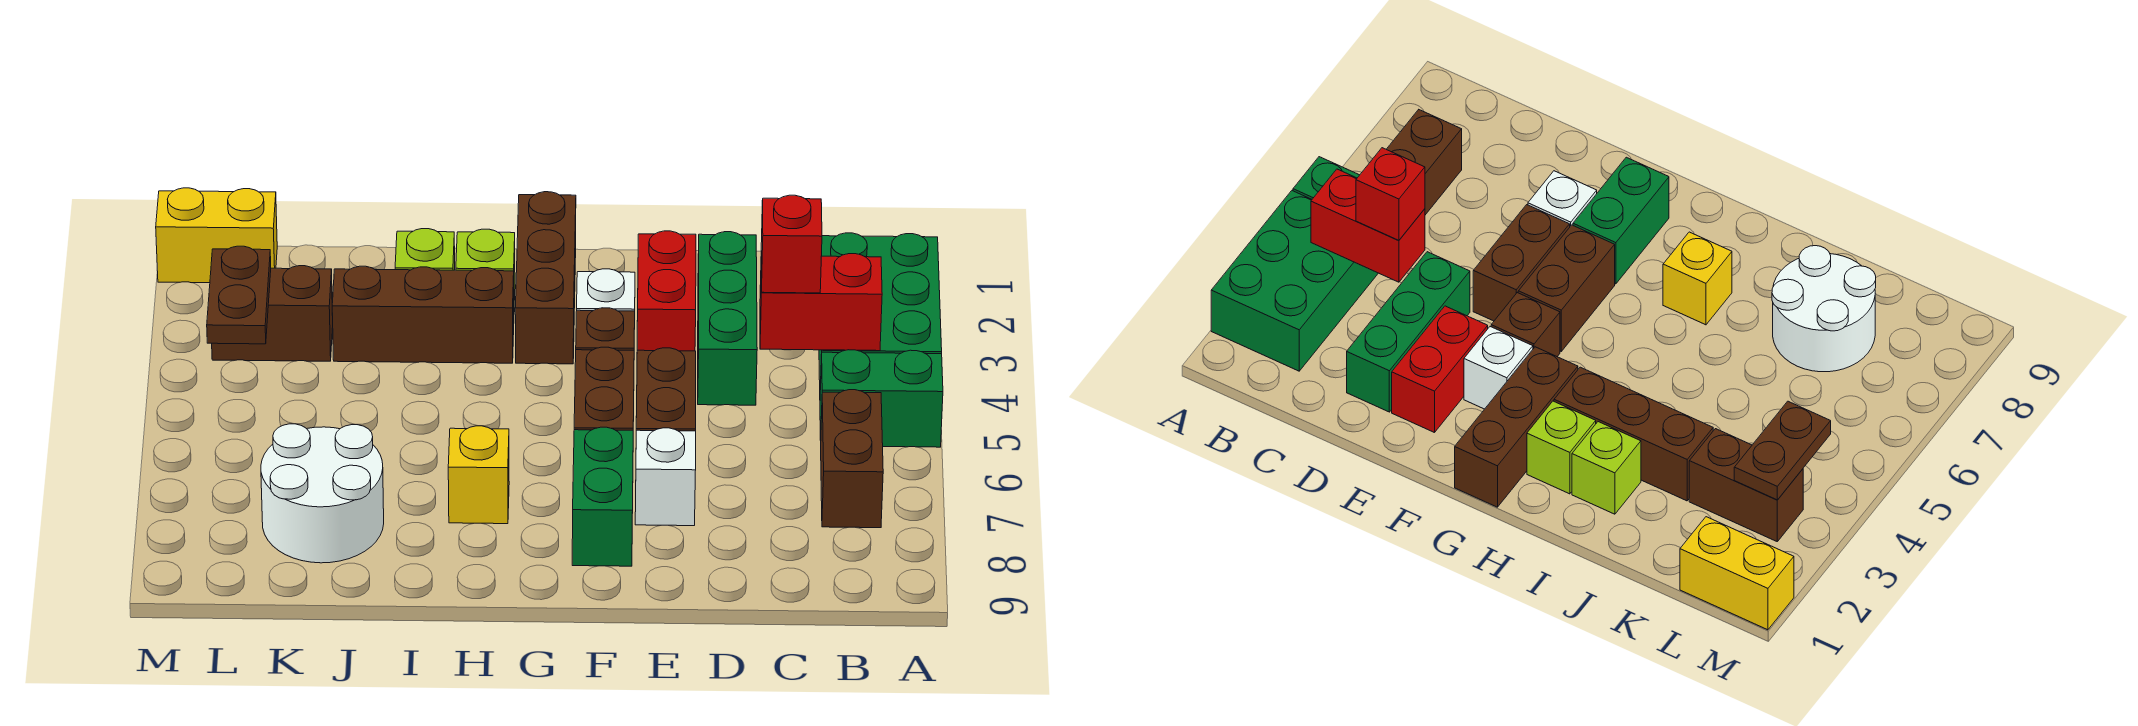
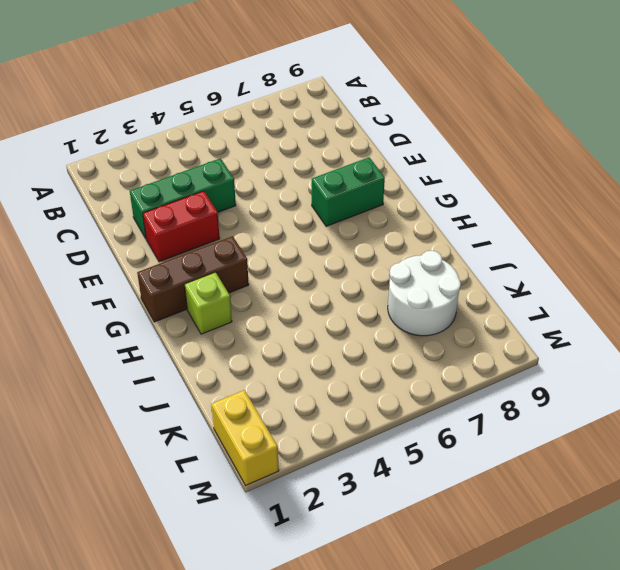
none -> green brick A2:B4 level 1
none -> green brick A5:B5 level 1
none -> brown brick B6:B7 level 1

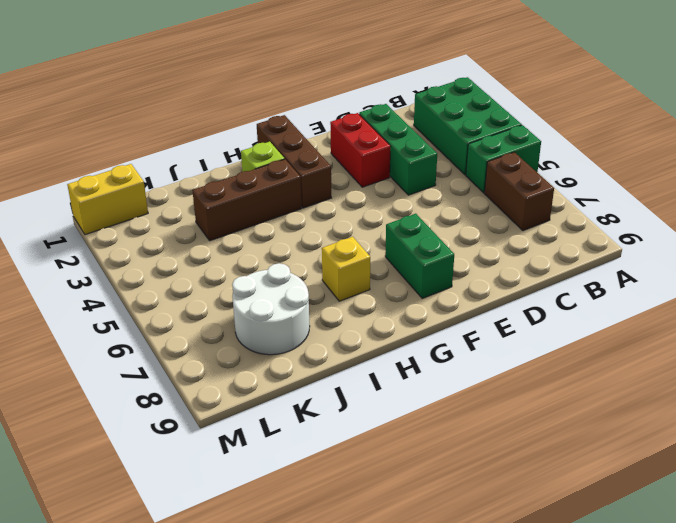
none -> brown brick E5:E6 level 1
none -> white brick E7 level 1
none -> white brick F3 level 1

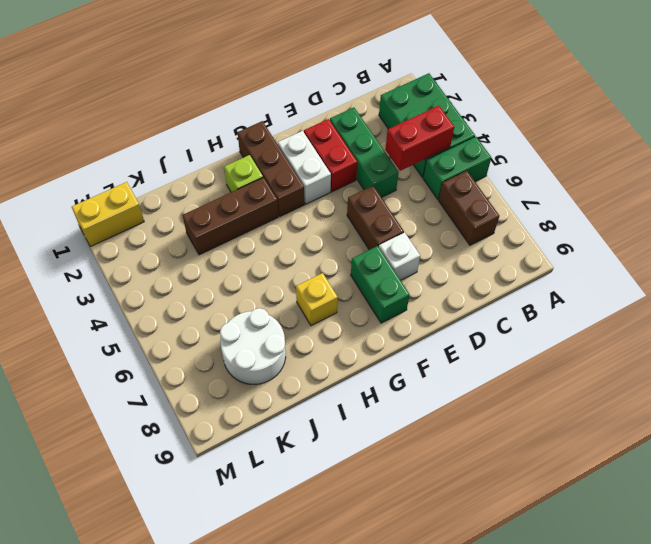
white brick F2:F3 level 1 -> white brick F3 level 1
none -> brown brick F4 level 1
none -> brown brick F5:F6 level 1
none -> lime brick I2 level 1

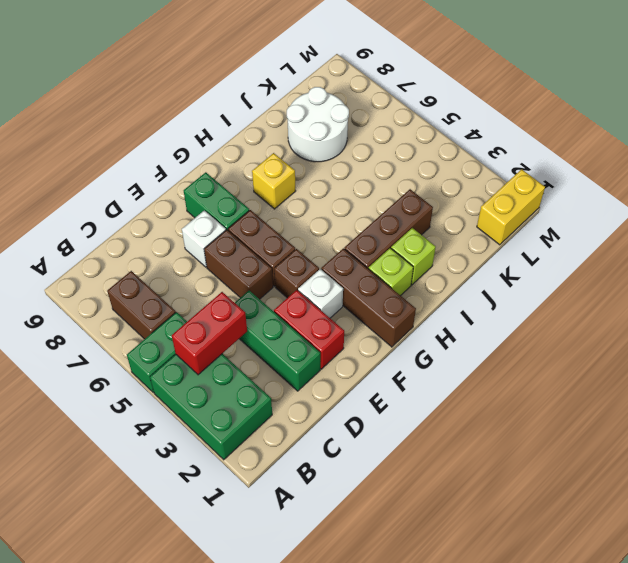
none -> brown brick K3:L3 level 1
none -> brown plate L3:L4 level 2
none -> red brick C4 level 3

